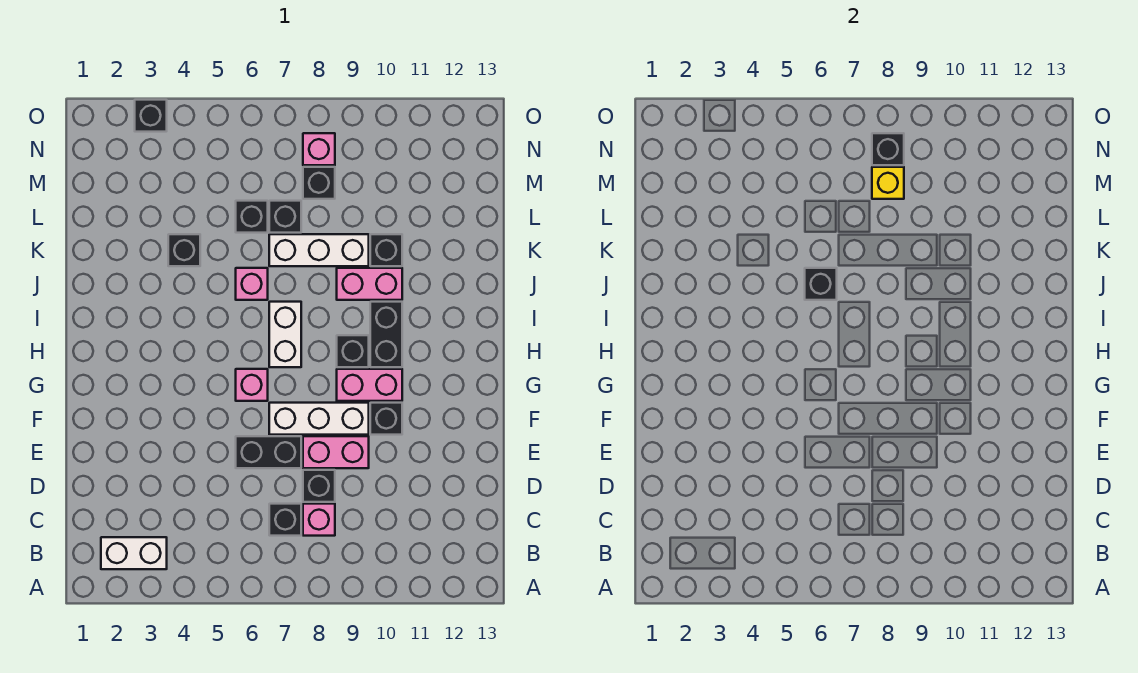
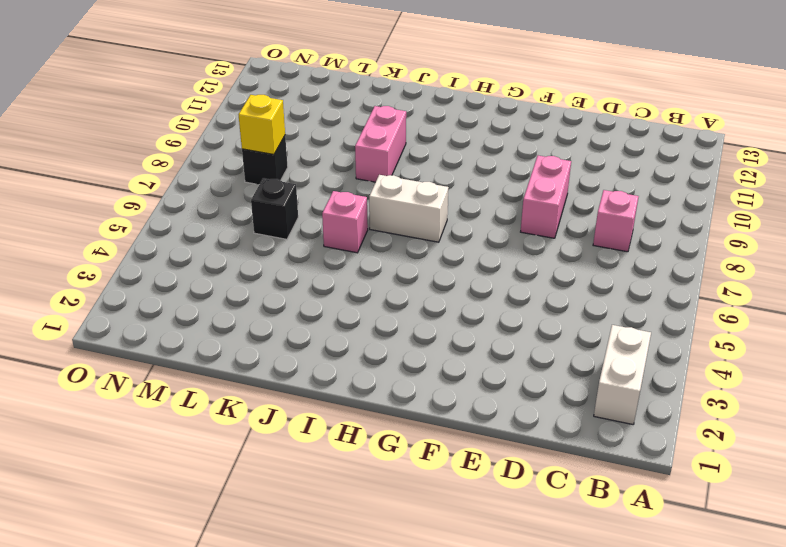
none -> black brick C7 level 1
none -> black brick D8 level 1
none -> black brick E6:E7 level 1

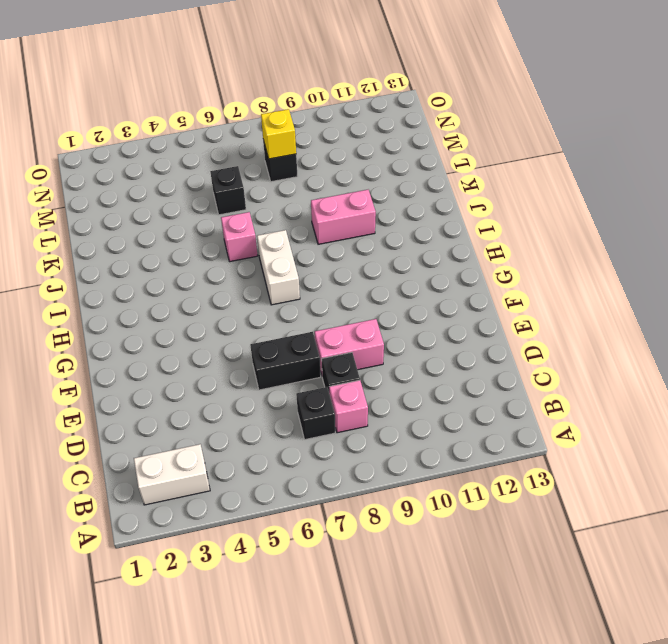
none -> white brick F7:F9 level 1
none -> black brick F10 level 1
none -> pink brick G6 level 1

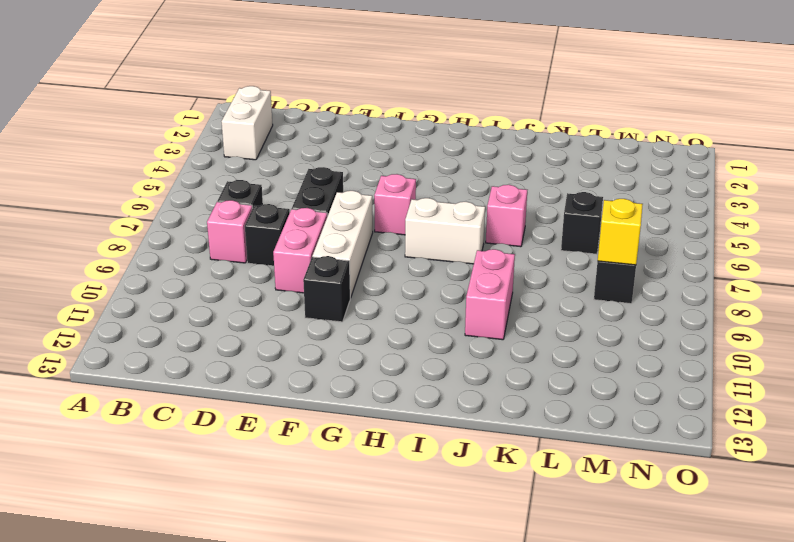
none -> pink brick G9:G10 level 1
none -> black brick H9 level 1
none -> black brick H10:I10 level 1

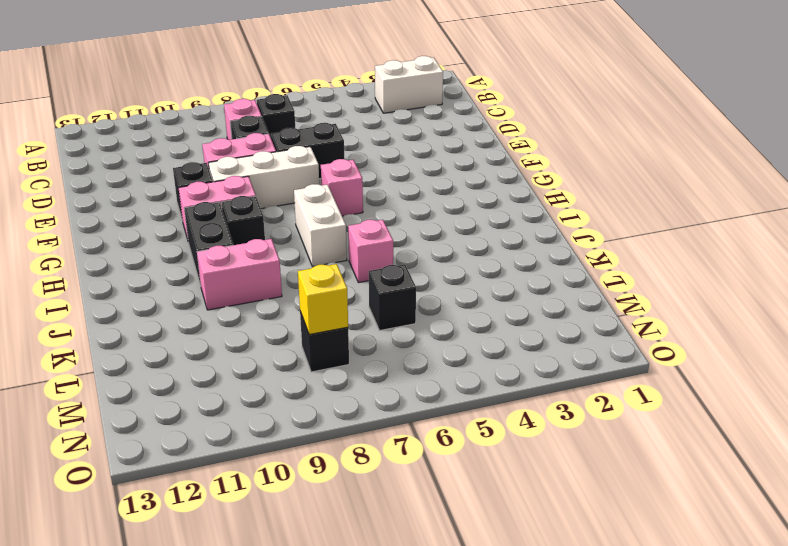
none -> black brick K4 level 1
none -> white brick K7:K9 level 1
none -> black brick K10 level 1

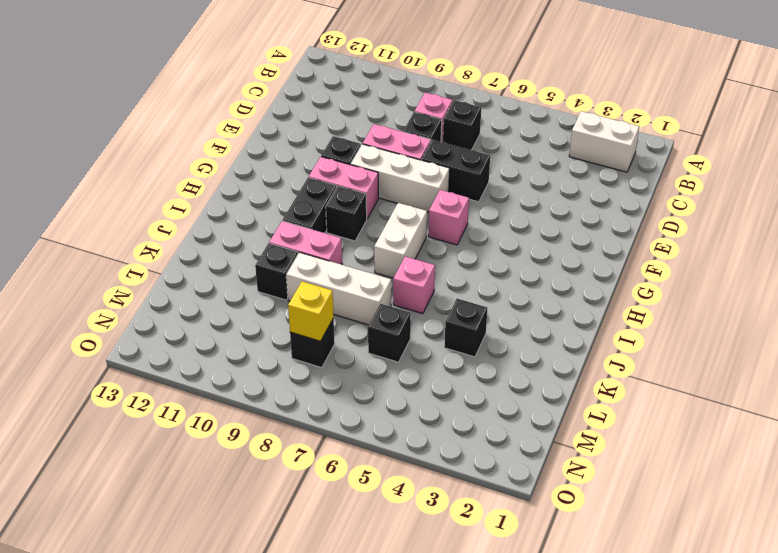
none -> black brick L7 level 1
none -> pink brick N8 level 1
none -> black brick O3 level 1

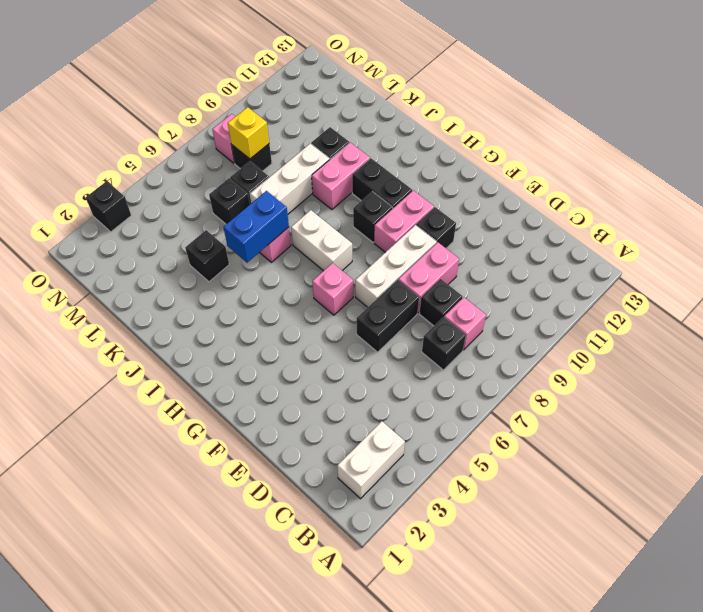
blue brick J5:J6 level 2 -> black brick J6 level 2
none -> black brick N8 level 2

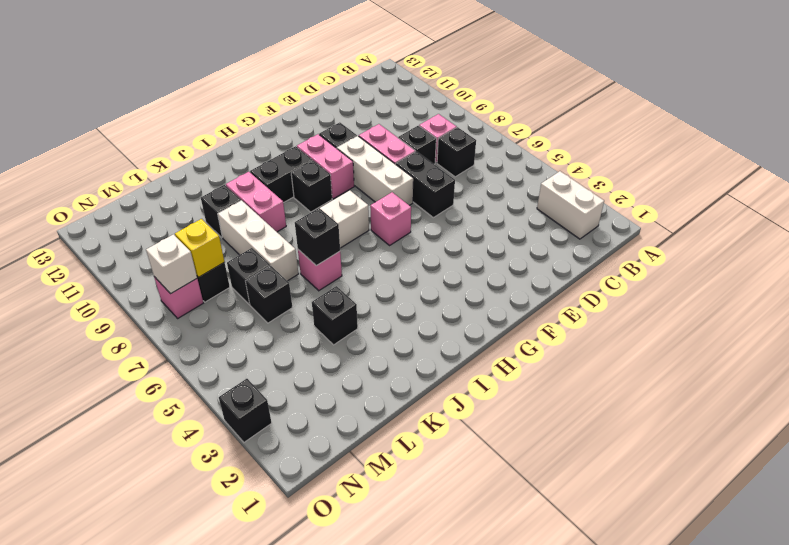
white brick N8 level 2 -> black brick N8 level 2

